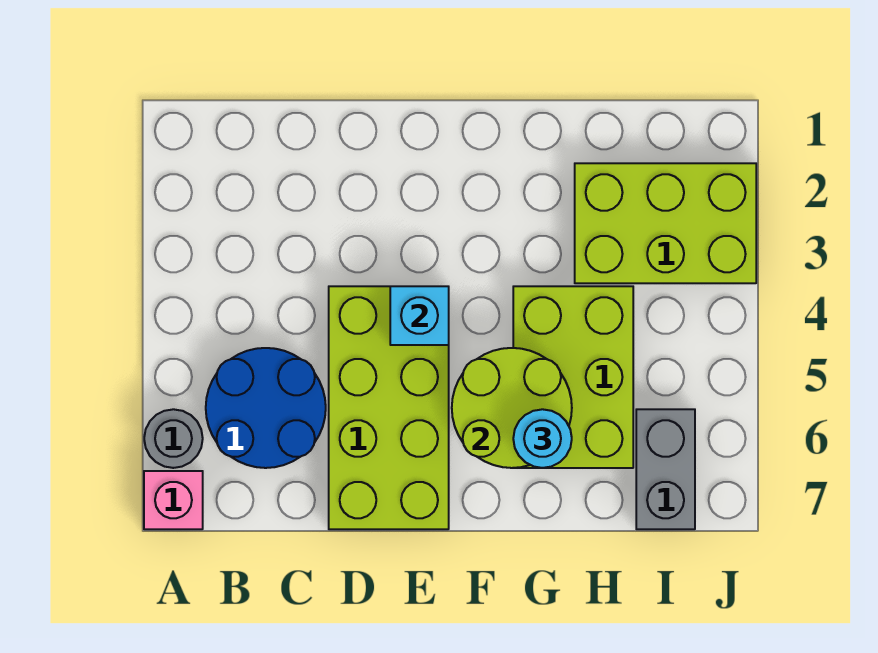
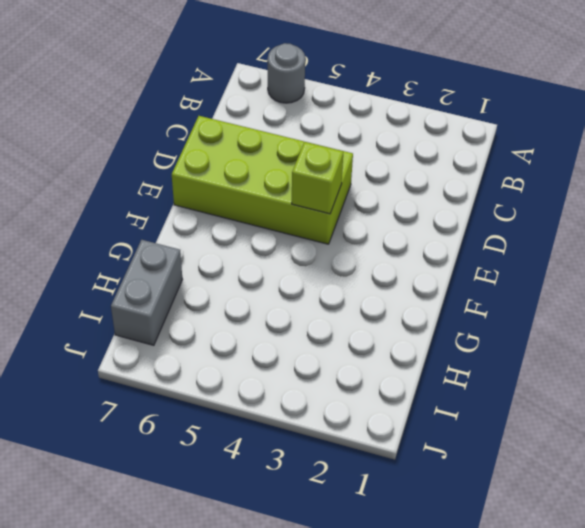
lime brick E4 level 2 -> cyan brick E4 level 2
grey brick H7:I7 level 1 -> grey brick I6:I7 level 1
none -> pink brick A7 level 1
none -> blue round brick B5:C6 level 1

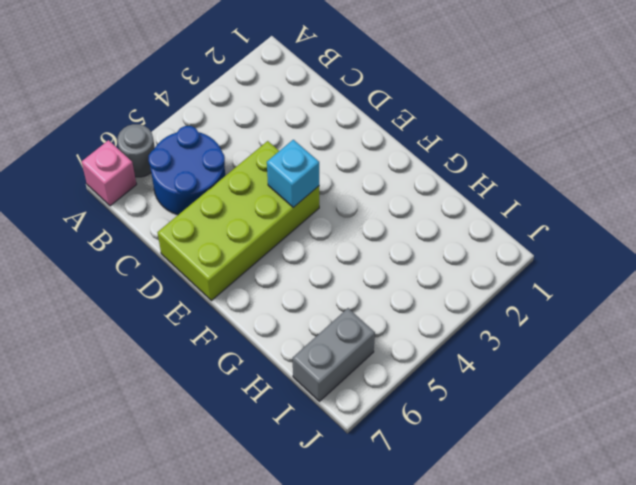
none -> lime brick G4:H6 level 1
none -> lime brick H2:J3 level 1

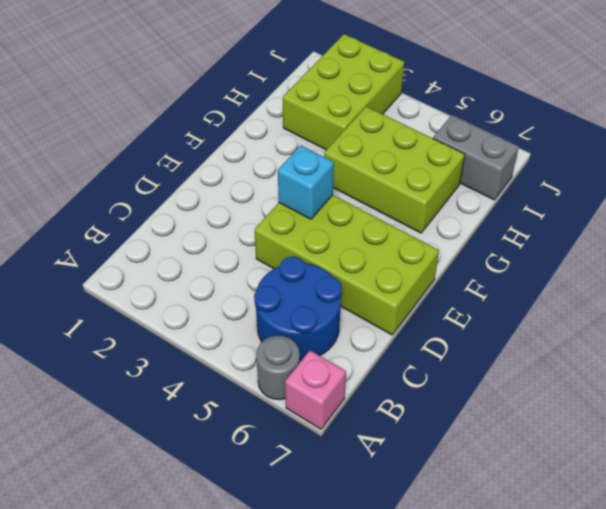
none -> lime round brick F5:G6 level 2
none -> cyan round brick G6 level 3

